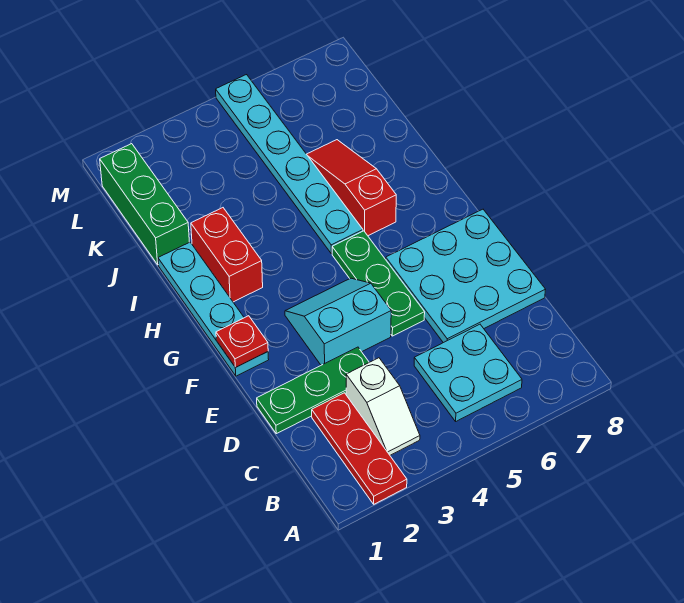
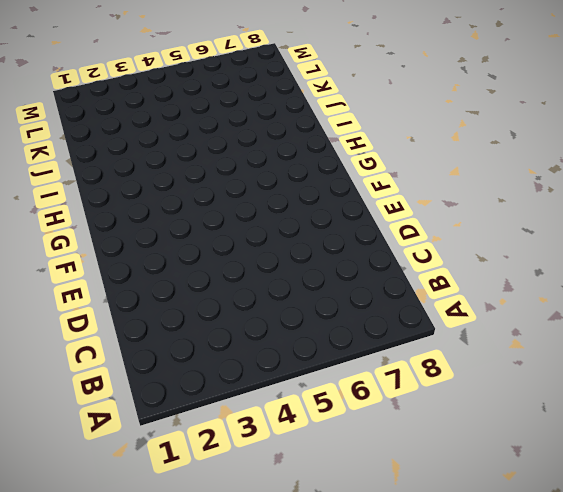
none -> red plate A2:C2 level 1
none -> white slope B3:C3 level 1 top C
none -> cyan plate B5:C6 level 1

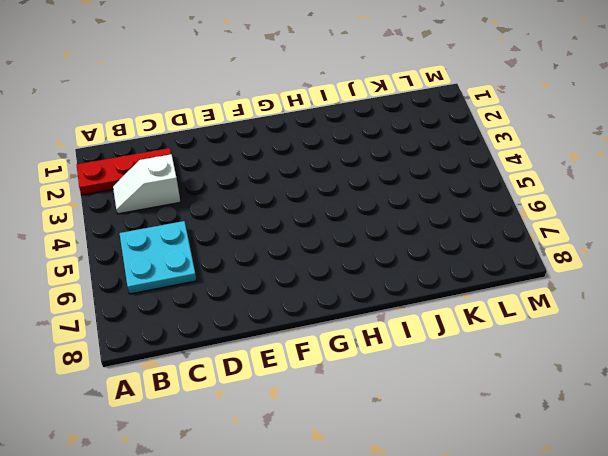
none -> green plate D1:D3 level 1
none -> cyan plate D6:F8 level 1
none -> cyan slope E3:F4 level 1 top E

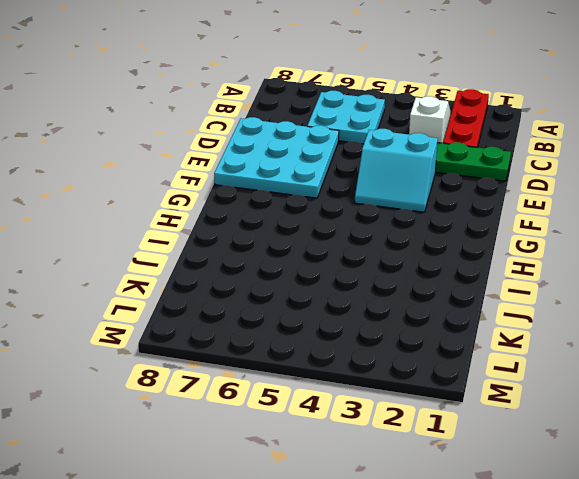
none -> green plate E5:G5 level 1
none -> cyan plate F1:I1 level 1
none -> red brick H2:I2 level 1

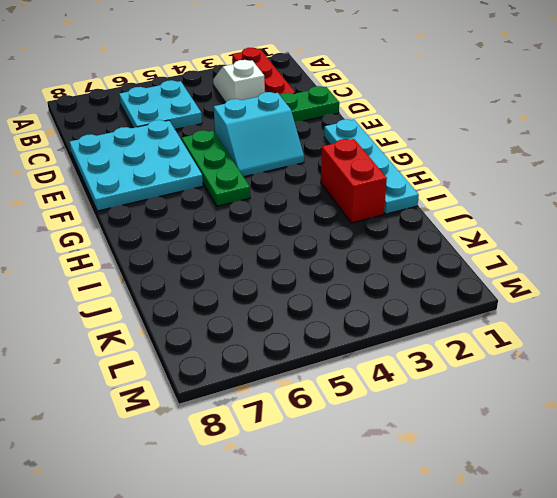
none -> cyan plate H5:M5 level 1
none -> red slope H6:J6 level 1 top H
none -> green brick J1:L1 level 1

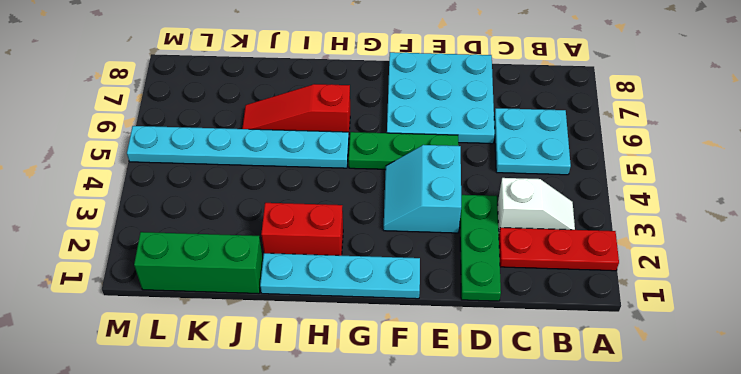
none -> red plate F1 level 2

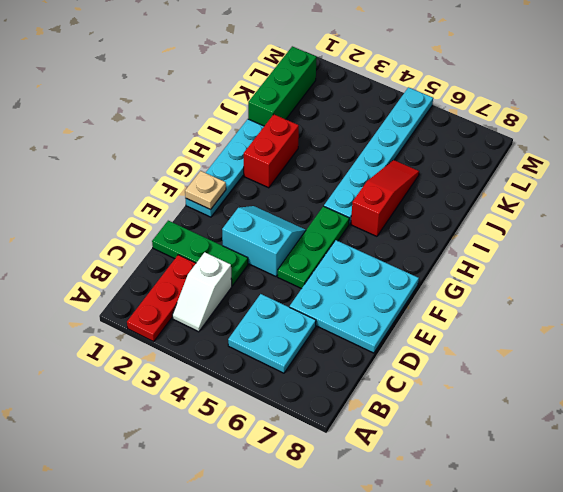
tan plate F1 level 2 -> red plate F1 level 2

